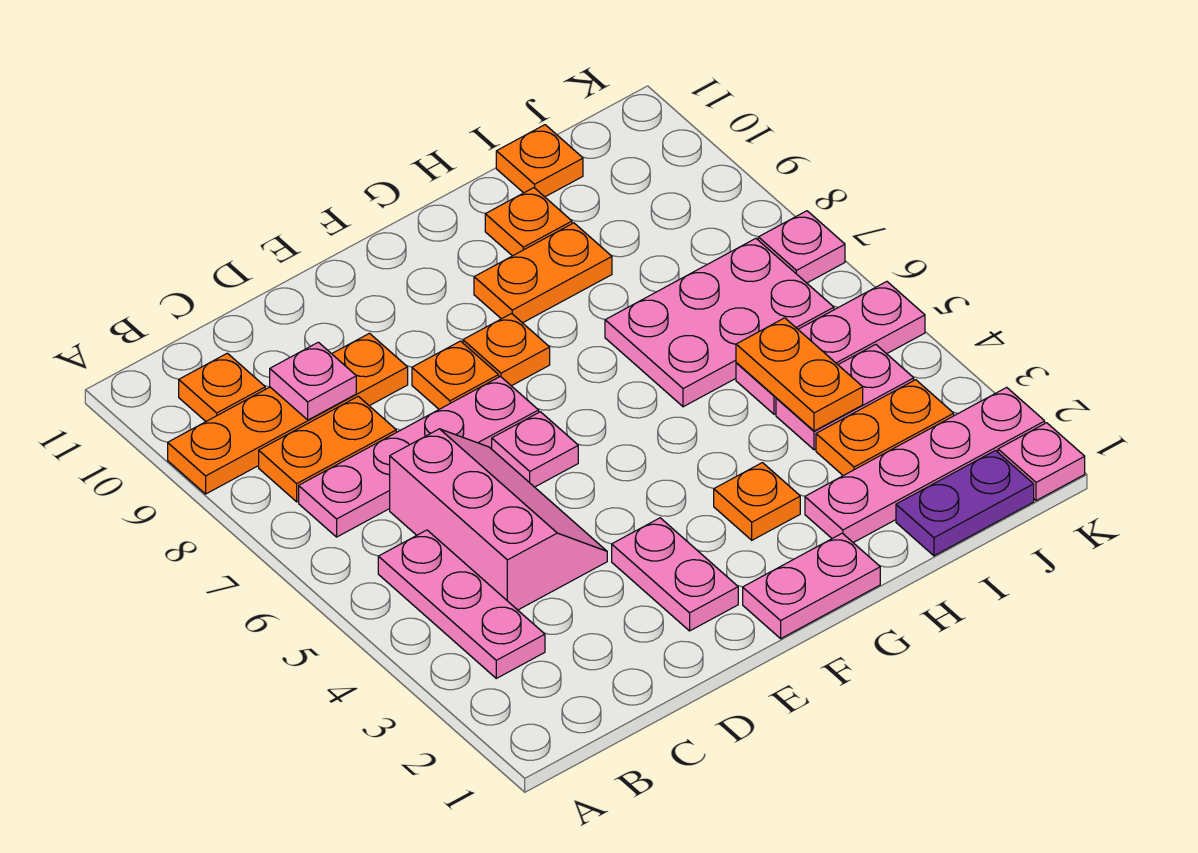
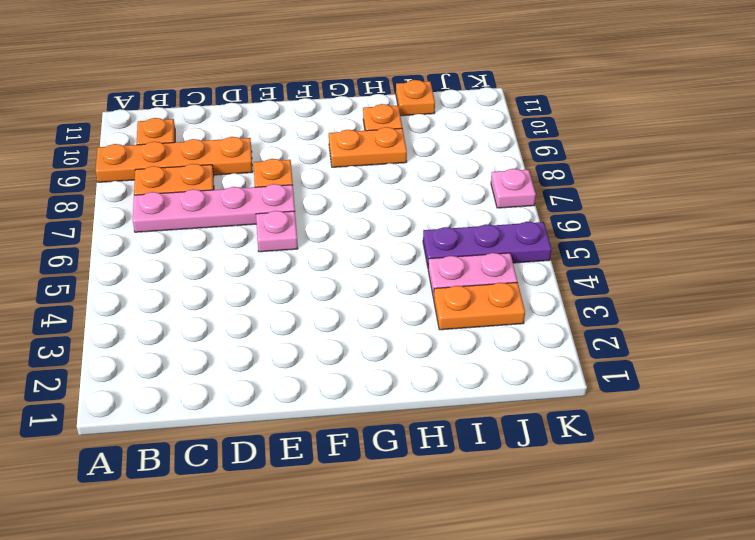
purple plate I5:K5 level 1 -> pink plate I5:K5 level 1
none -> pink plate B3:B5 level 1
none -> pink slope C4:D6 level 1 top C
none -> pink plate E2:E3 level 1

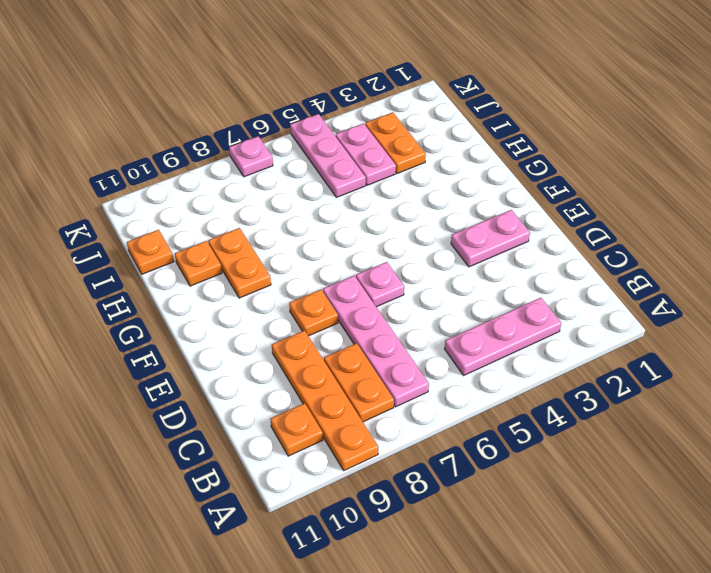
none -> pink slope C4:D6 level 1 top C
none -> pink plate F1:G1 level 1
none -> orange plate F8 level 1

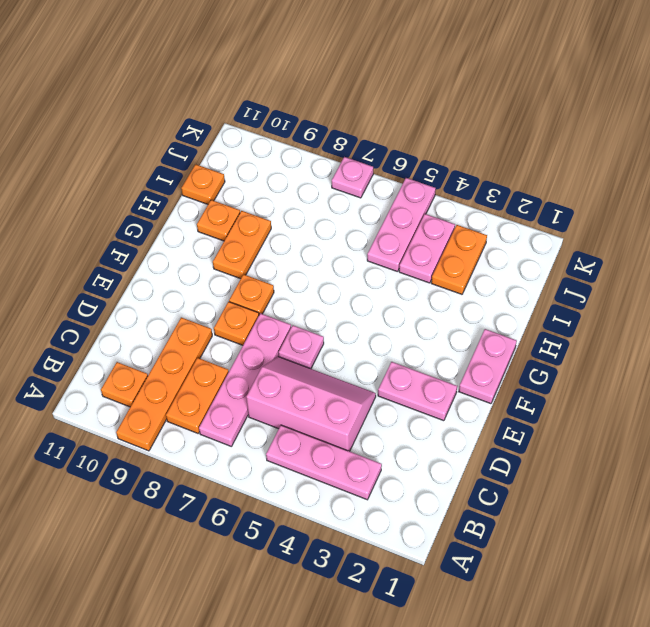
none -> orange plate G3 level 1
none -> pink plate H2:K2 level 1
none -> pink plate H6:J7 level 1

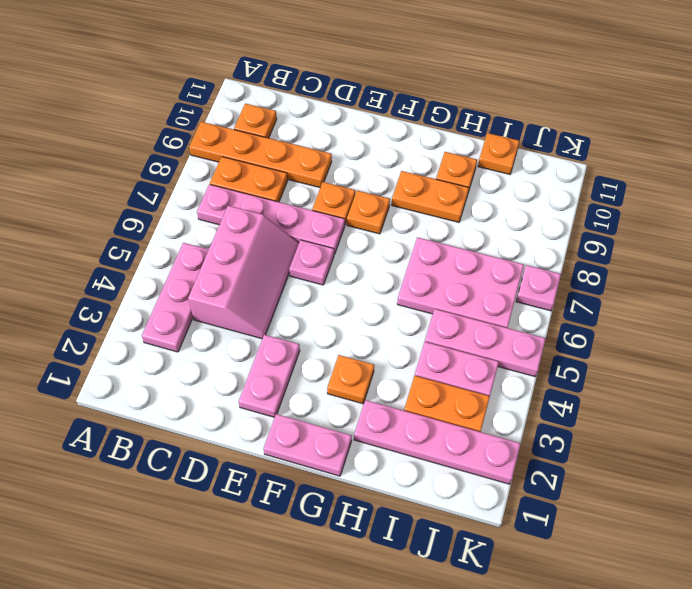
none -> purple plate I1:J1 level 1
none -> pink plate K1 level 1
none -> pink plate C9 level 2

